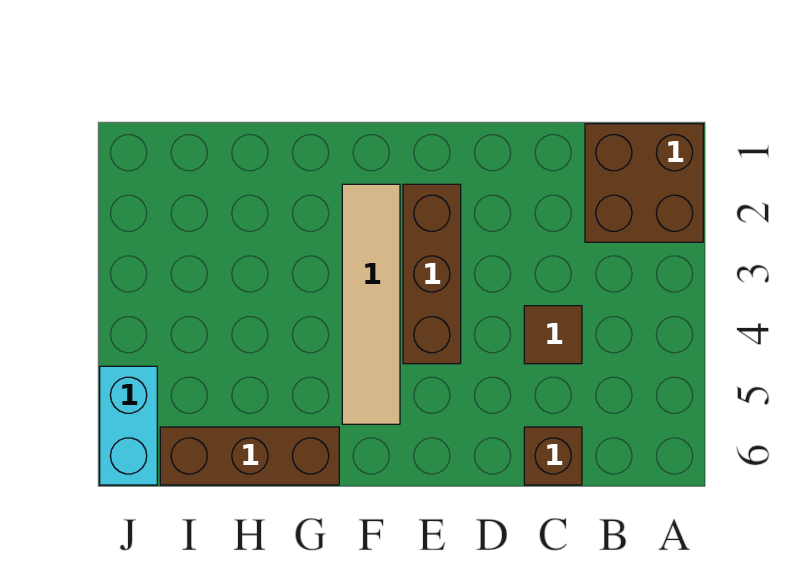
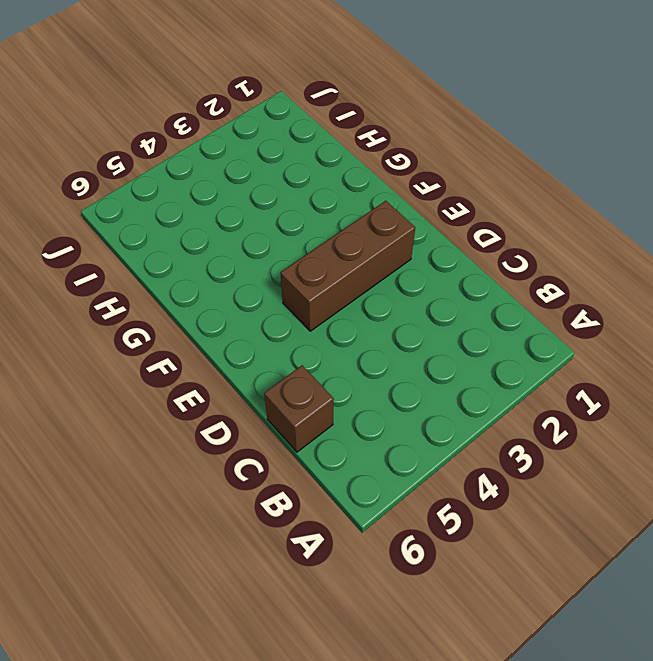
none -> brown brick A1:B2 level 1
none -> brown tile C4 level 1

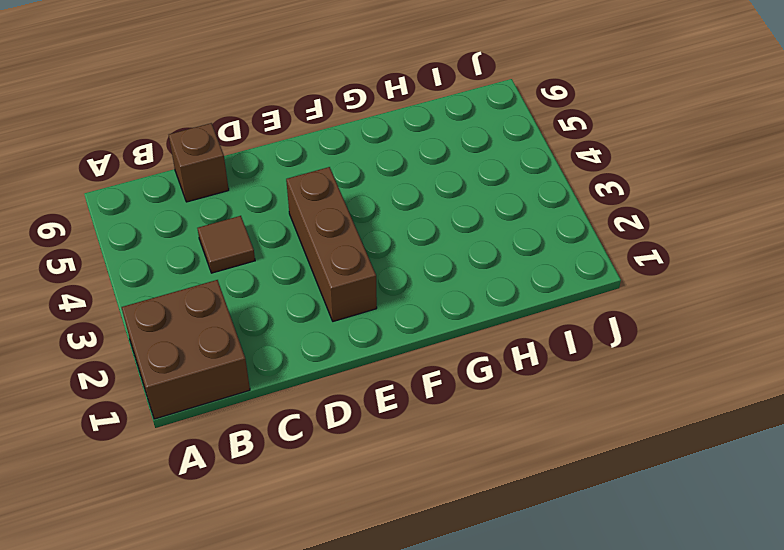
none -> tan tile F2:F5 level 1
none -> brown brick G6:I6 level 1

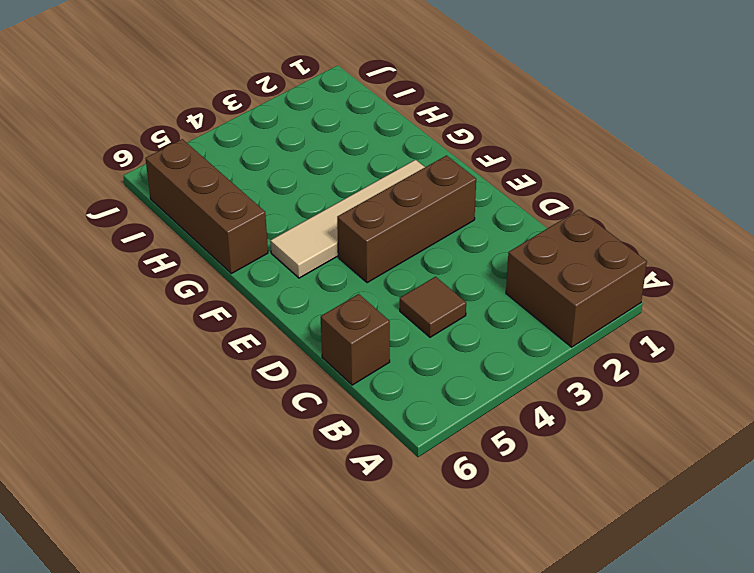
none -> cyan brick J5:J6 level 1

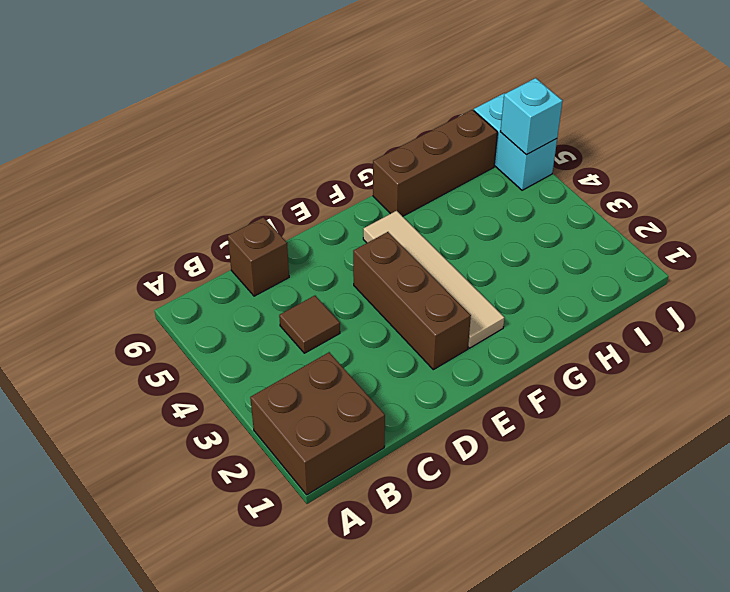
cyan brick J5 level 2 -> none

